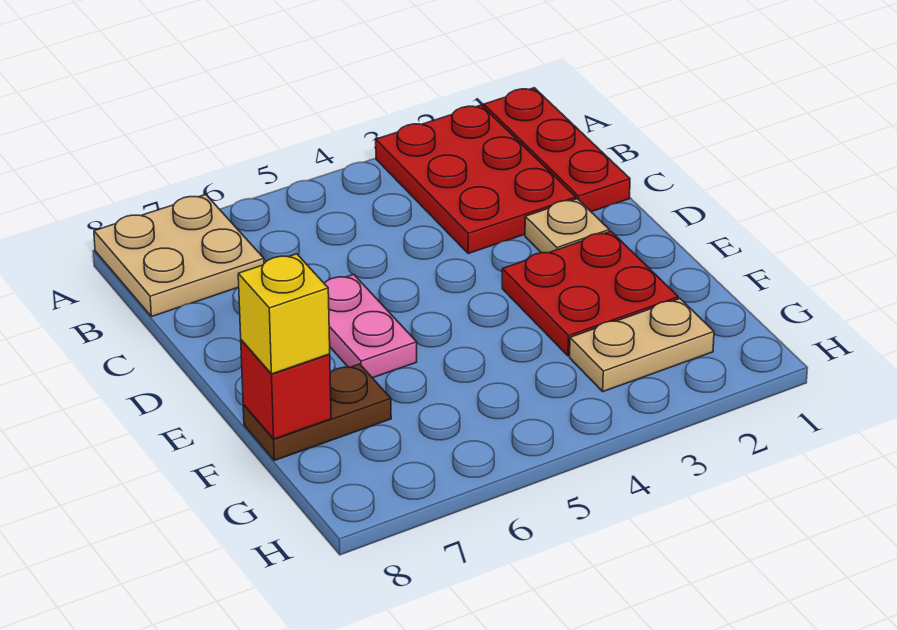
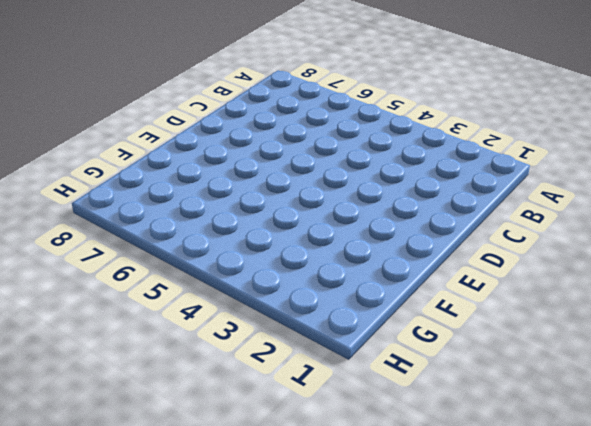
none -> red plate A1:C1 level 1
none -> red plate A2:C3 level 1

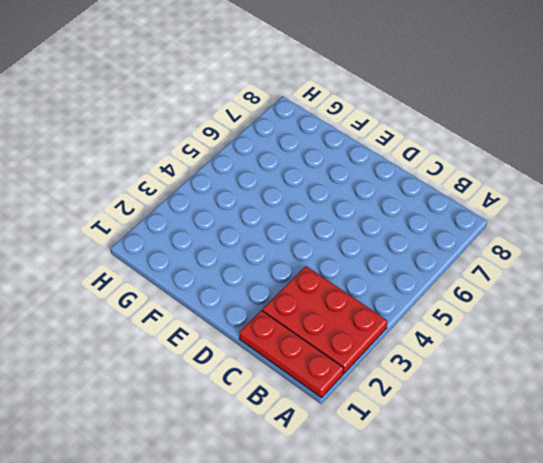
none -> tan plate A7:B8 level 1
none -> tan plate D2 level 1

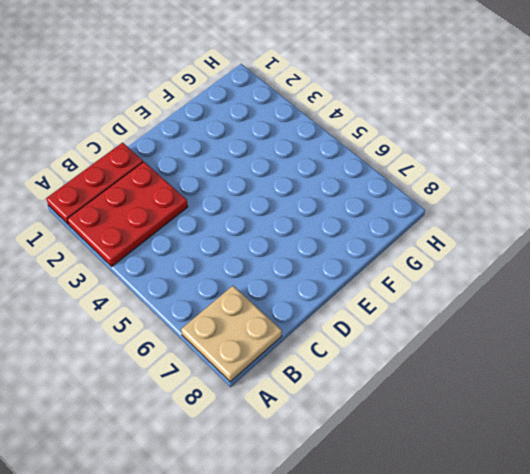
none -> tan plate D2 level 1
none -> pink plate D6:E6 level 1

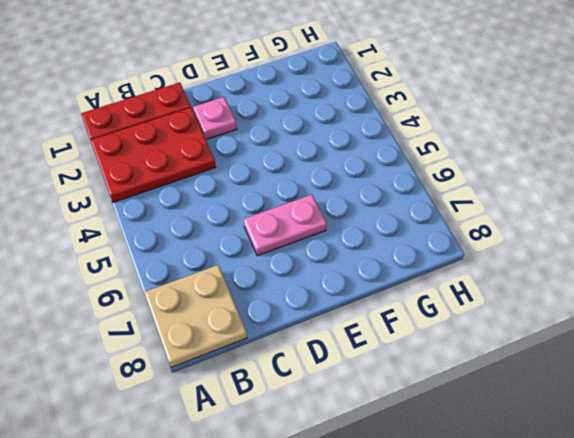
pink plate D2 level 1 -> tan plate D2 level 1
none -> red plate E2:F3 level 1
none -> brown plate F7:F8 level 1

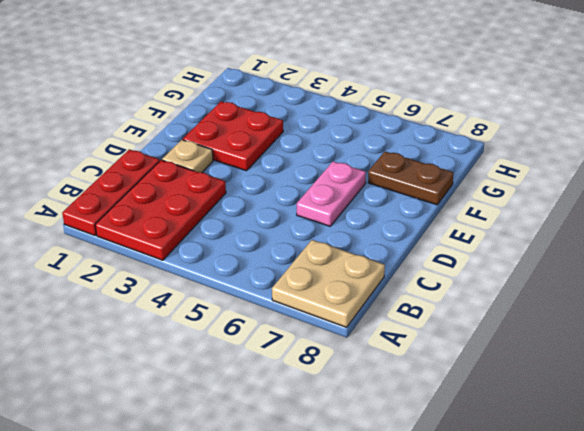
none -> tan plate G2:G3 level 1
none -> red brick F8 level 2

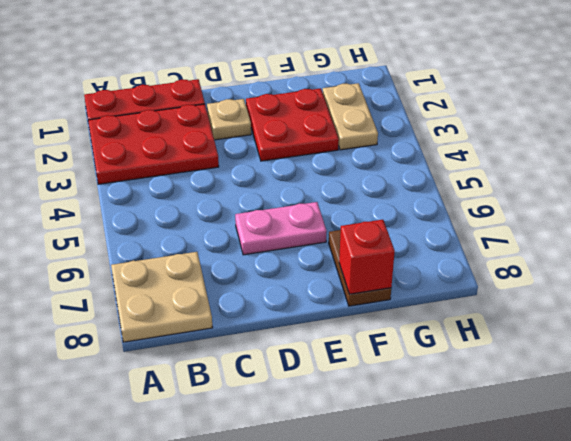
none -> yellow brick F8 level 3

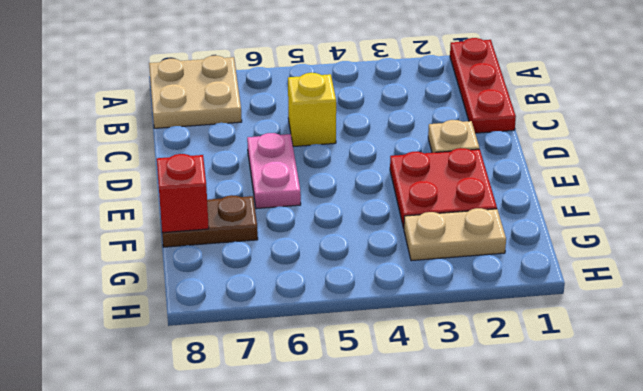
yellow brick C5 level 1 -> yellow brick F8 level 3
none -> red plate A2:C3 level 1

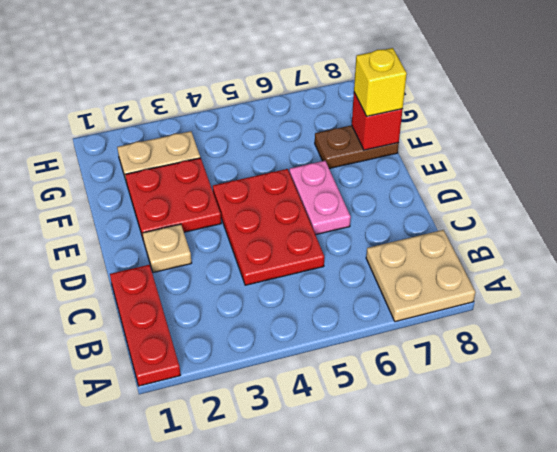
red plate C4:E5 level 1 -> red plate A2:C3 level 1

